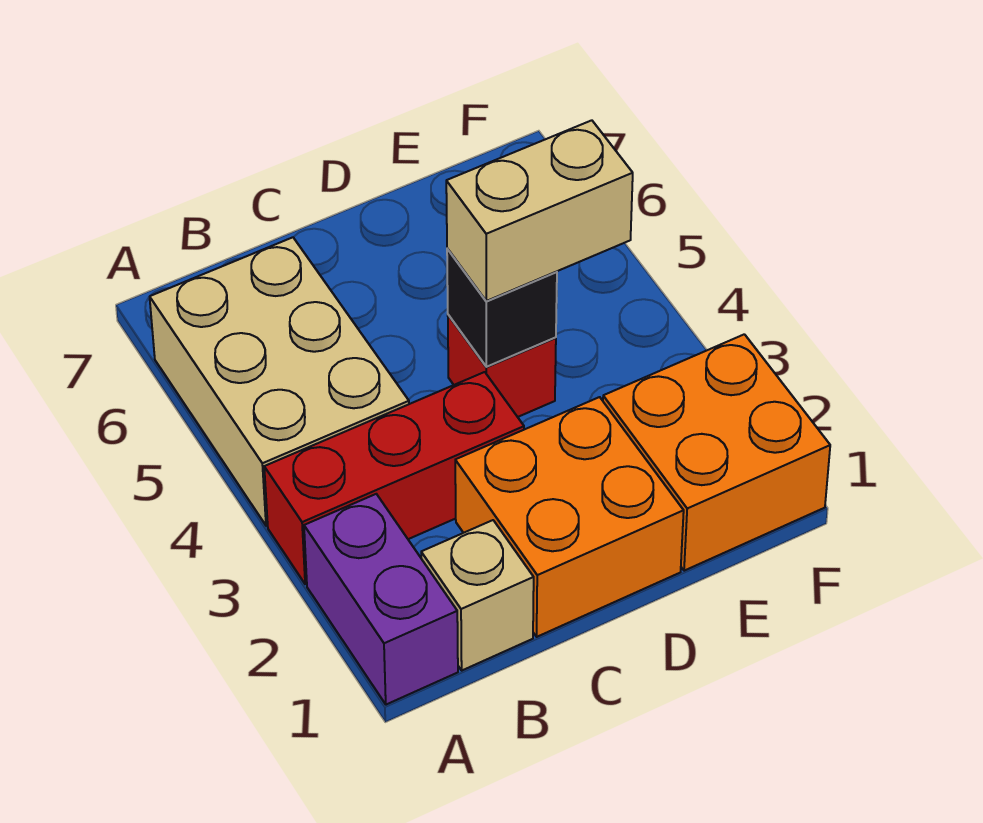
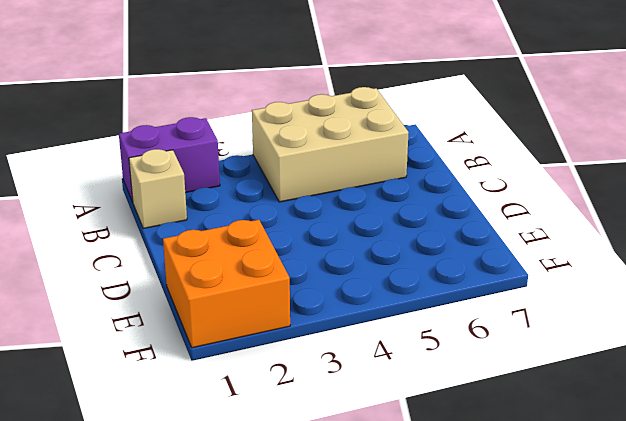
none -> red brick A3:C3 level 1
none -> orange brick C1:D2 level 1

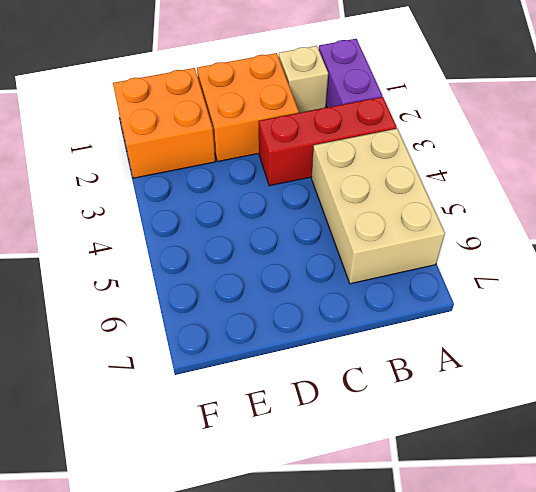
none -> red brick D4 level 1
none -> black brick D4 level 2

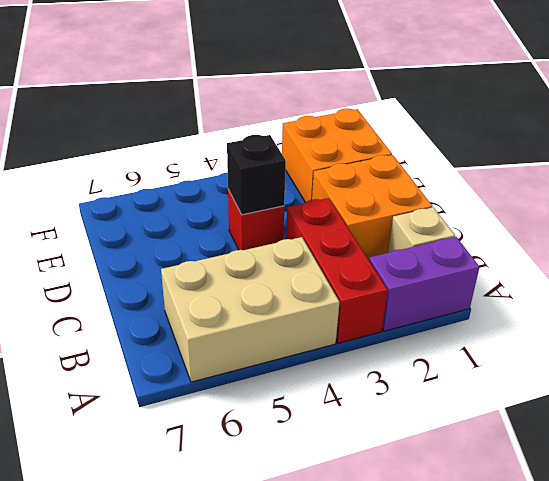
none -> tan brick D4:E4 level 3

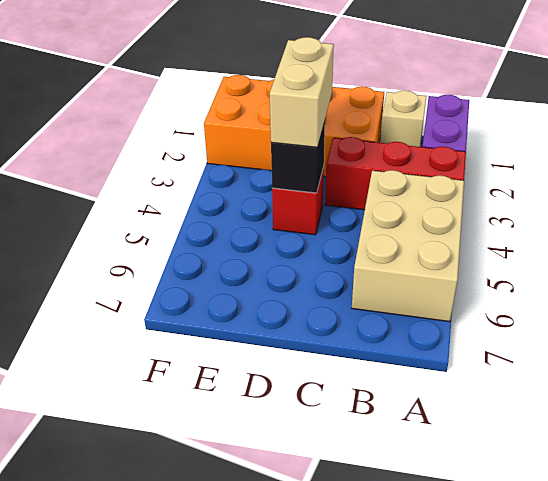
tan brick D3:D4 level 3 -> tan brick D4:E4 level 3

